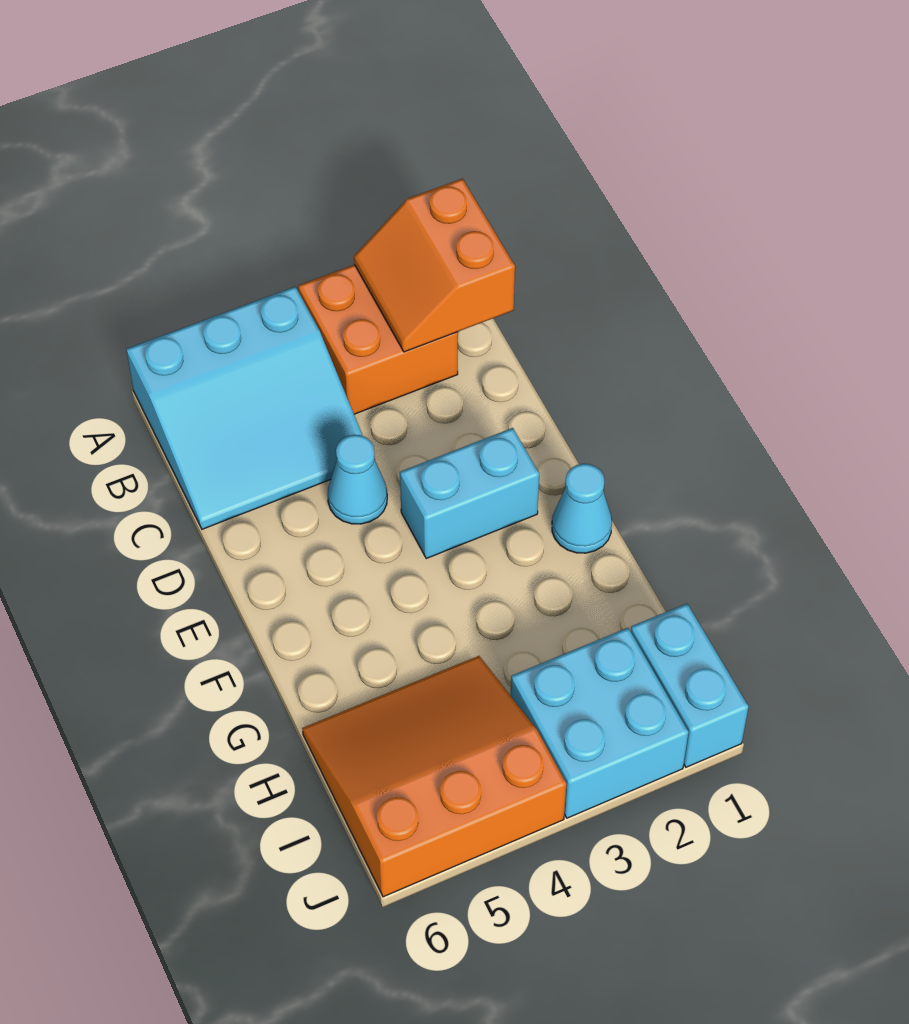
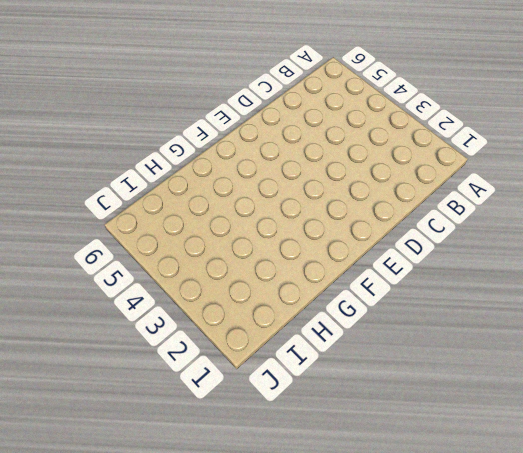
none -> orange brick A2:B3 level 1
none -> cyan slope A4:C6 level 1 top A

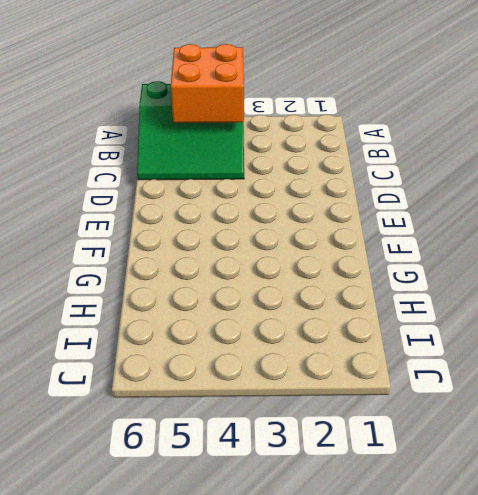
green slope A4:C6 level 1 top A -> cyan slope A4:C6 level 1 top A
orange brick A4:B5 level 2 -> orange brick A2:B3 level 1
none -> cyan cone D4 level 1
none -> cyan brick E2:E3 level 1

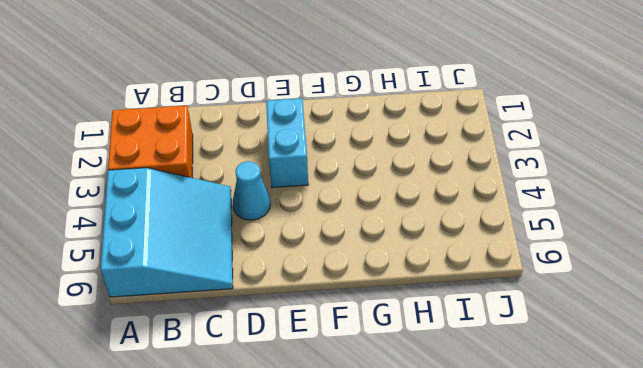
none -> cyan cone F1 level 1
none -> orange slope H4:J6 level 1 top J

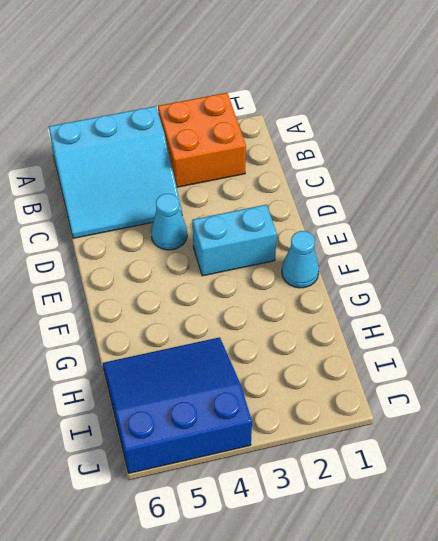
blue slope H4:J6 level 1 top J -> orange slope H4:J6 level 1 top J
none -> cyan brick I1:J1 level 1
none -> cyan brick I2:J3 level 1

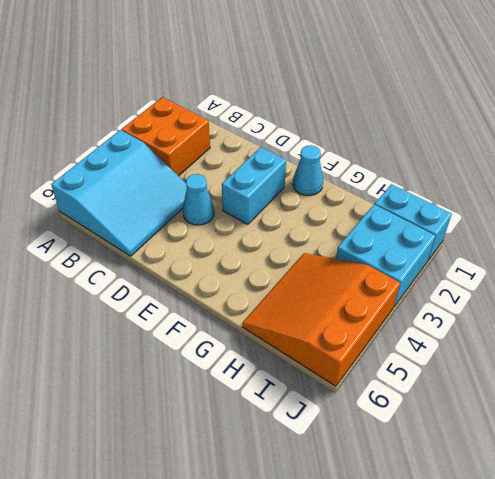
none -> orange slope A1:B2 level 2 top 1

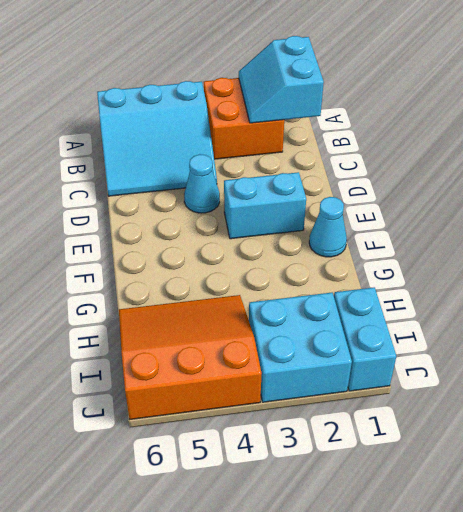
cyan slope A1:B2 level 2 top 1 -> orange slope A1:B2 level 2 top 1

